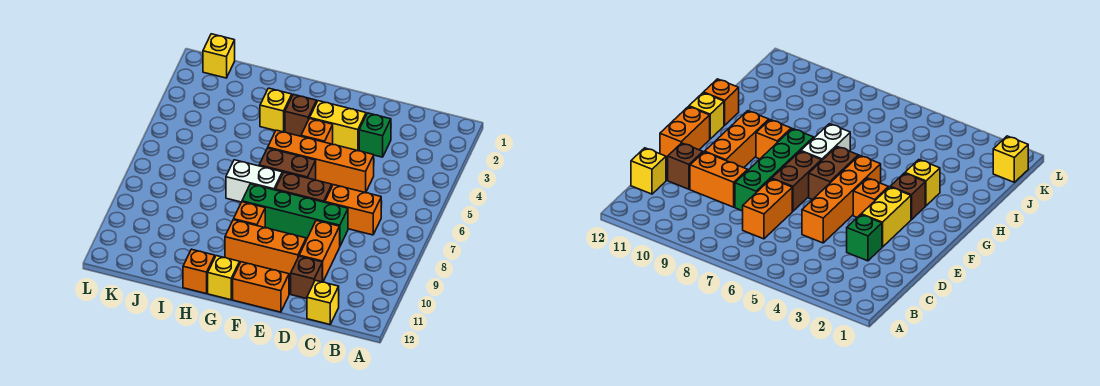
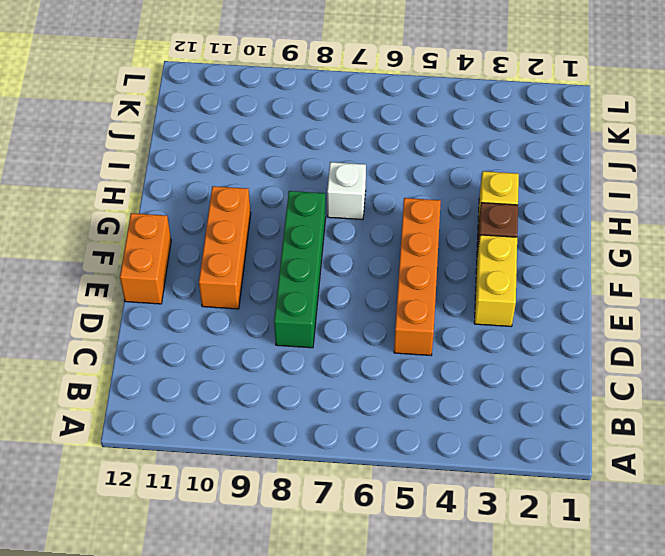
white brick H7 level 1 -> white brick G7:H7 level 1
none -> orange brick C7:D7 level 1
none -> yellow brick C12 level 1
none -> green brick D3 level 1

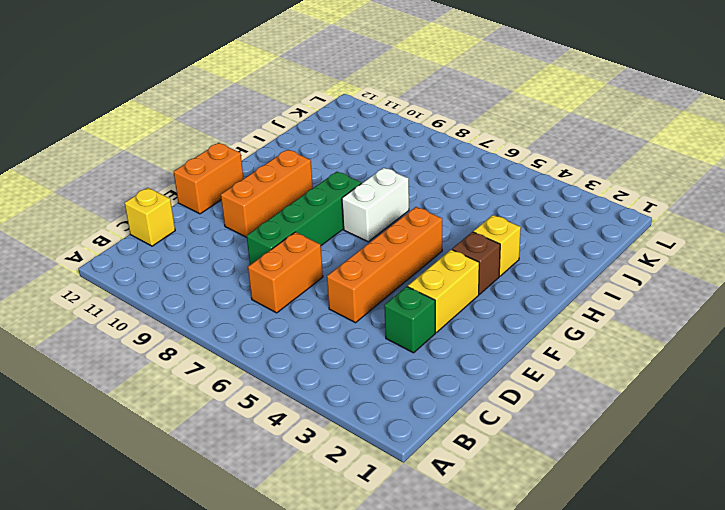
none -> orange brick D9:D10 level 1
none -> brown brick D11 level 1
none -> brown brick E7:F7 level 1

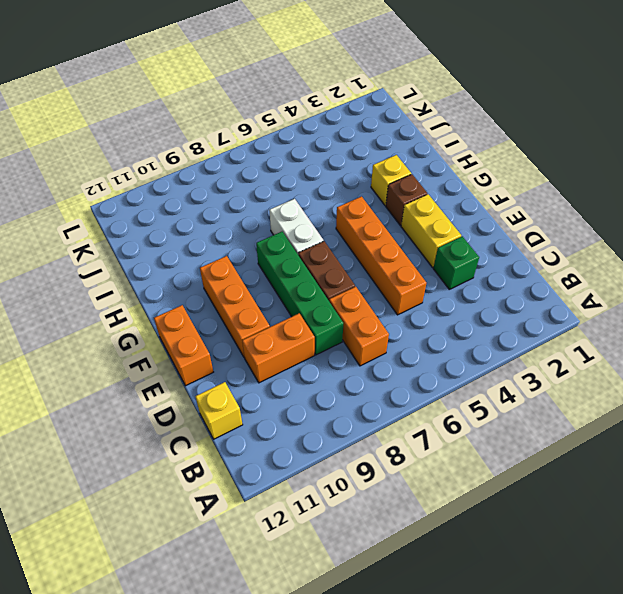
none -> brown brick D11 level 1
none -> orange brick F4 level 1
none -> brown brick F6:G6 level 1

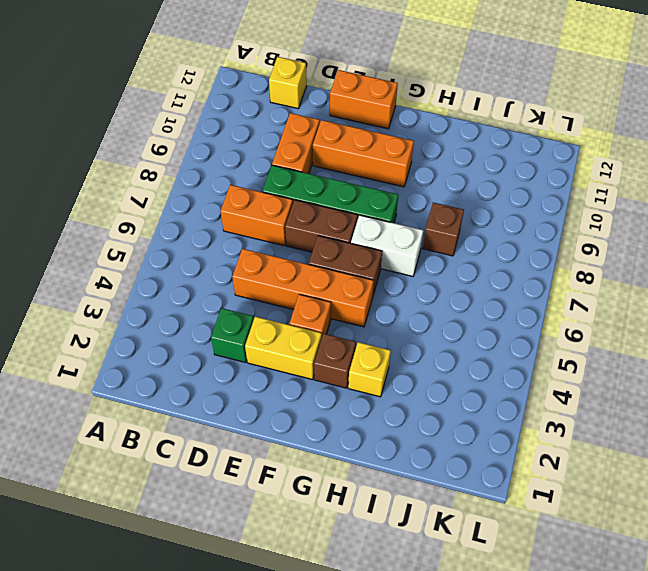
brown brick I8 level 1 -> brown brick D11 level 1
none -> orange brick G9 level 1
none -> yellow brick G12 level 1
none -> orange brick H12 level 1

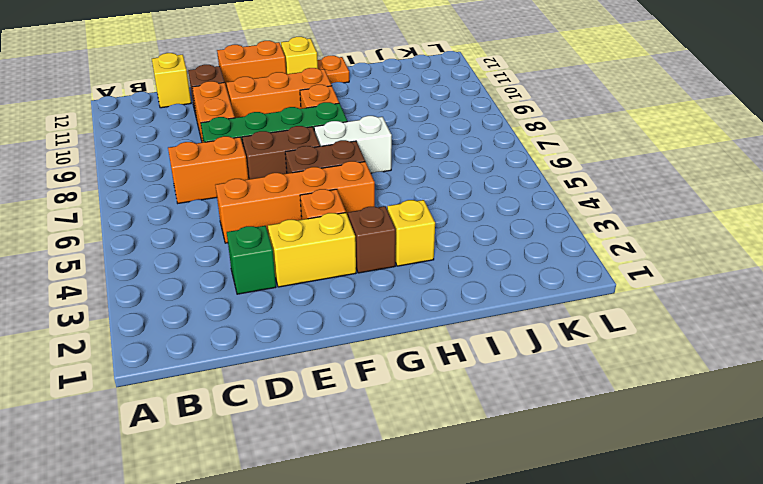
orange plate H12 level 1 -> orange brick H12 level 1
none -> yellow brick K1 level 1

